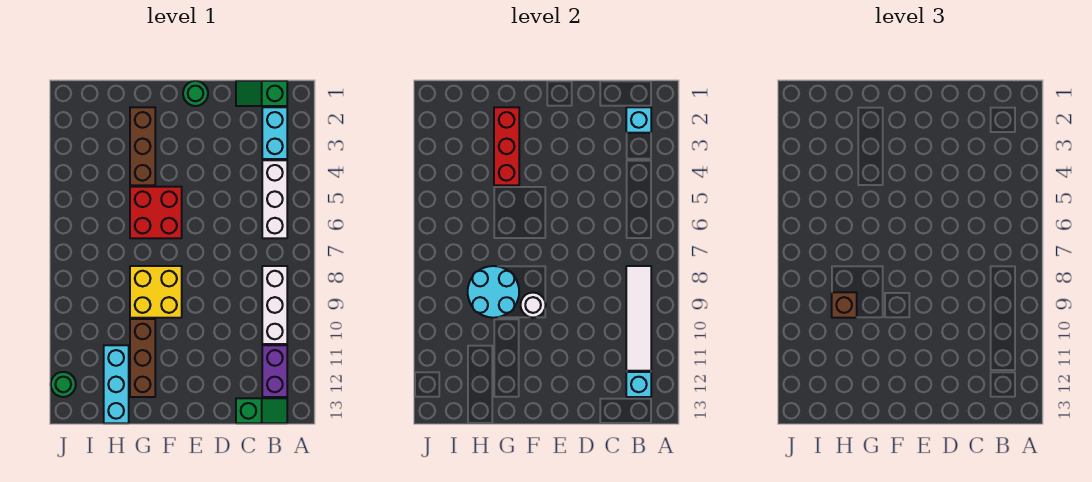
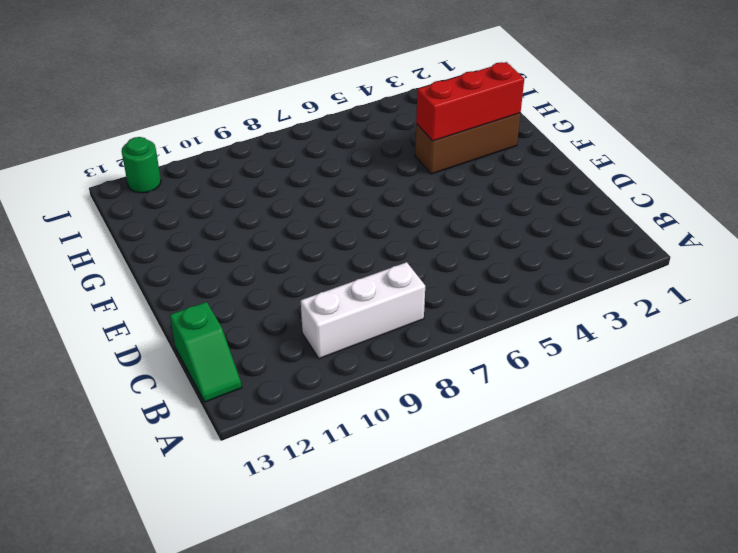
none -> green slope B1:C1 level 1 top B
none -> cyan brick B2:B3 level 1
none -> white brick B4:B6 level 1

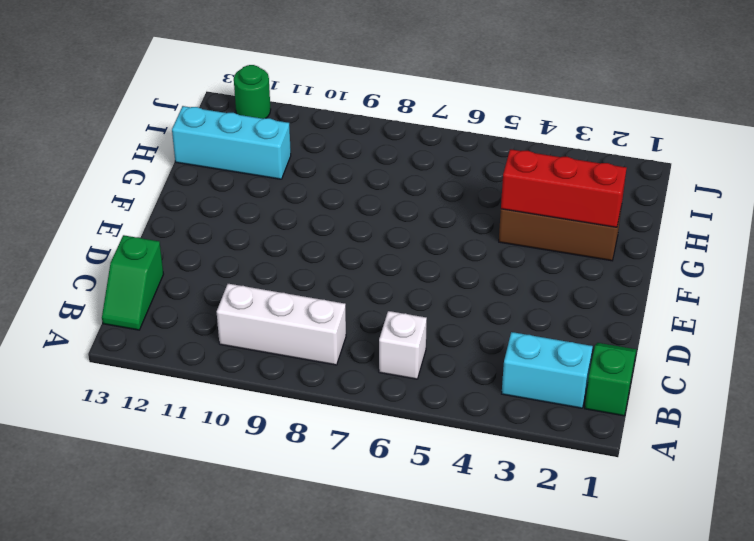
white brick B6 level 1 -> white brick B4:B6 level 1
none -> purple brick B11:B12 level 1
none -> green round brick E1 level 1
none -> red brick F5:G6 level 1

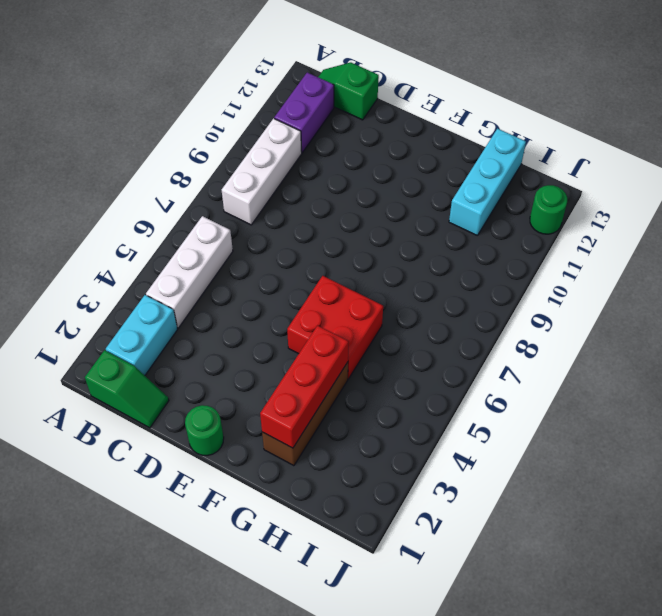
none -> yellow brick F8:G9 level 1
none -> brown brick G10:G12 level 1
none -> cyan brick B2 level 2

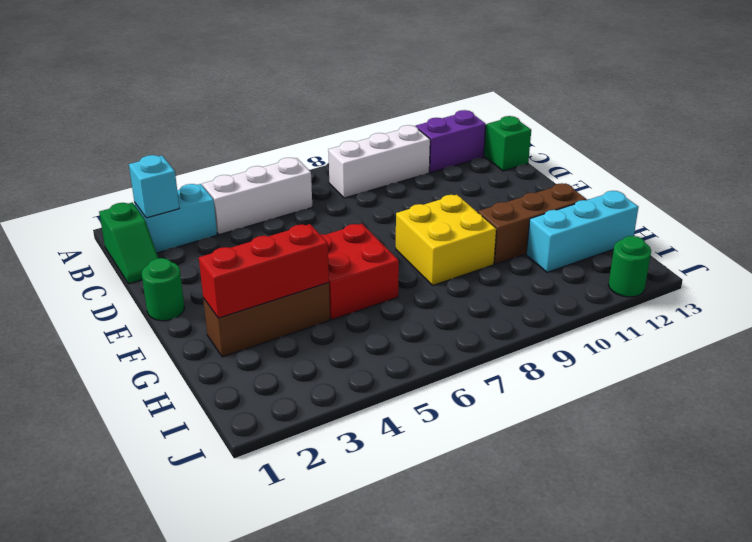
none -> white tile B8:B11 level 2
none -> cyan brick B12 level 2
none -> white round brick F9 level 2

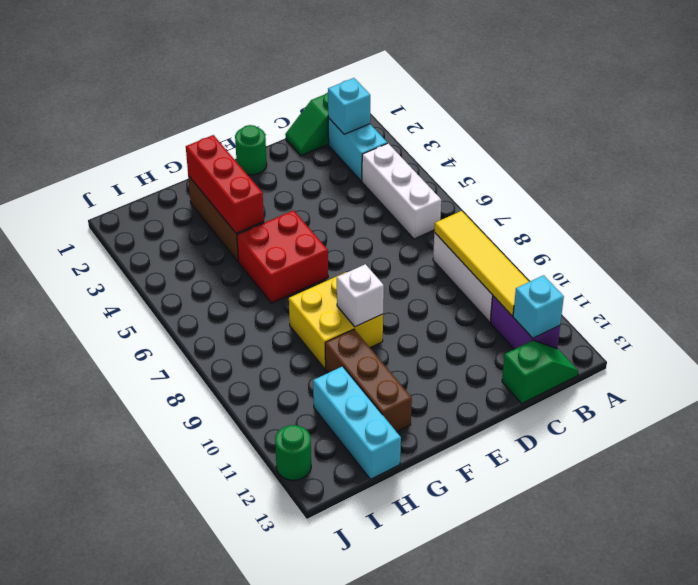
yellow tile B8:B11 level 2 -> white tile B8:B11 level 2
white brick F9 level 2 -> white round brick F9 level 2
none -> cyan round brick G8:H9 level 2
none -> brown brick H9 level 3

